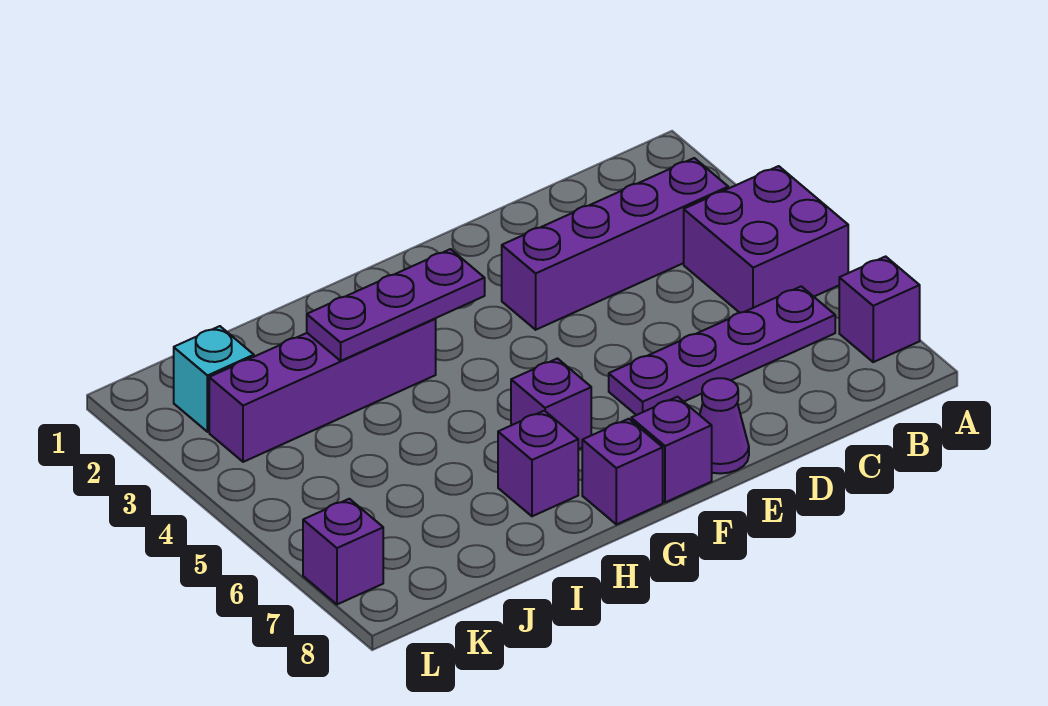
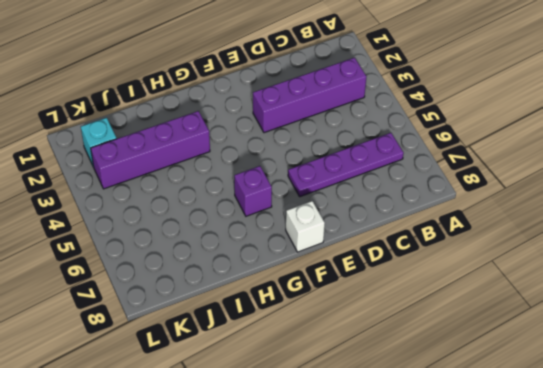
white brick F8 level 1 -> purple brick F8 level 1
none -> purple brick A4:B5 level 1
none -> purple brick A7 level 1
none -> purple cone E8 level 1

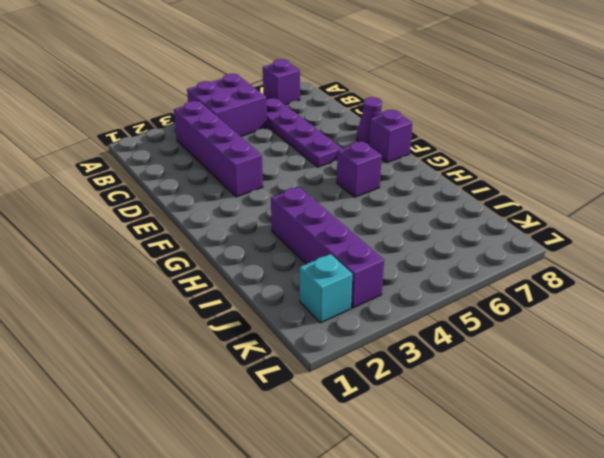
none -> purple brick G8 level 1
none -> purple brick H7 level 1
none -> purple brick L7 level 1

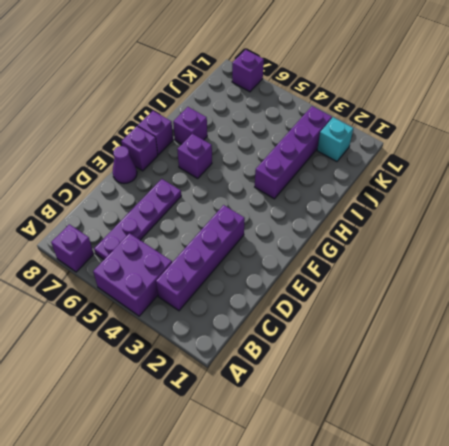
none -> purple plate G3:I3 level 2

